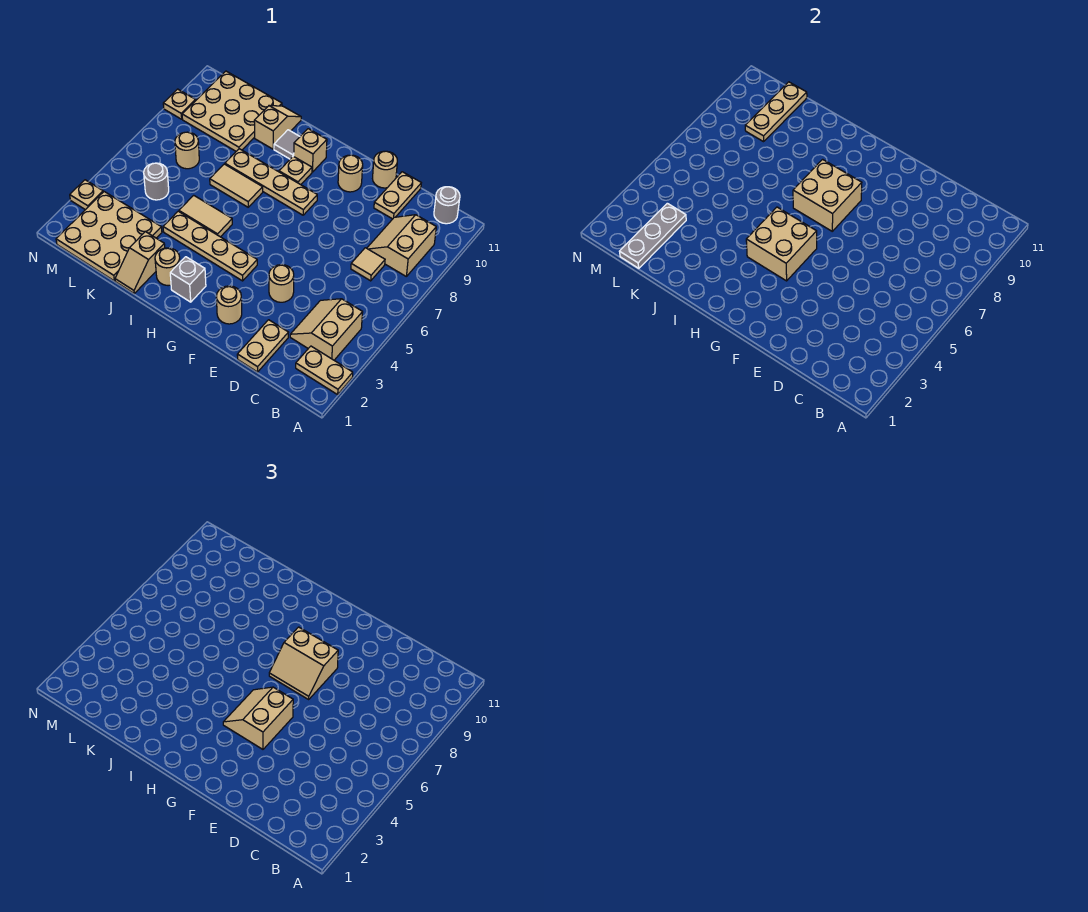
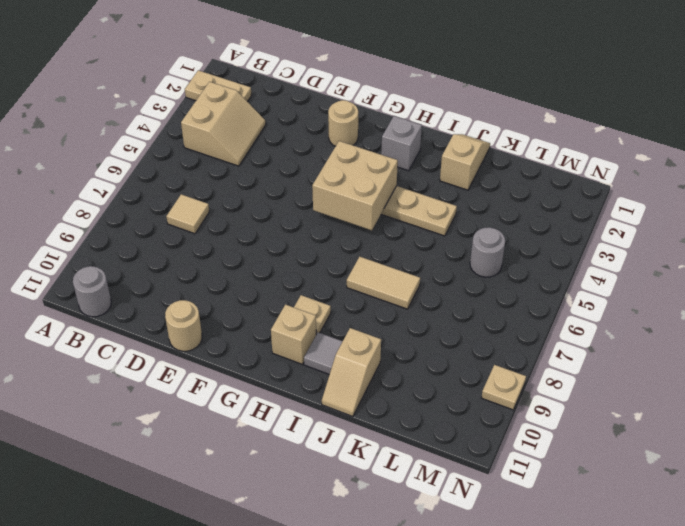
none -> tan slope B8:C9 level 1 top B
none -> tan plate D1:D2 level 1
none -> tan plate D10:D11 level 1
none -> tan round brick E4 level 1

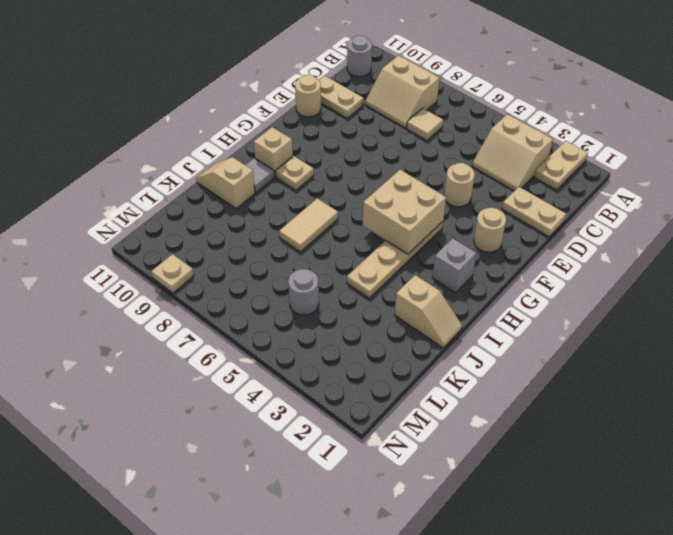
none -> tan round brick F10 level 1
none -> tan plate G8:J8 level 1
none -> tan round brick I2 level 1
none -> tan tile I5:J5 level 1

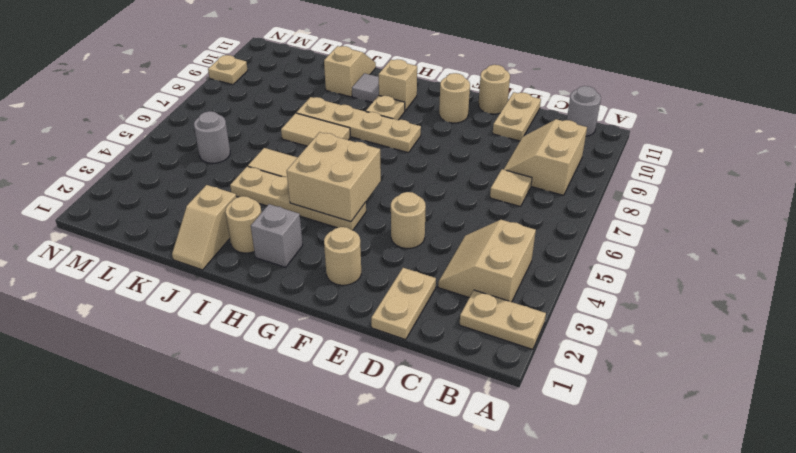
none -> tan plate K1:M3 level 1
none -> tan plate K9:M11 level 1
none -> tan round brick L7 level 1
none -> tan plate N3 level 1

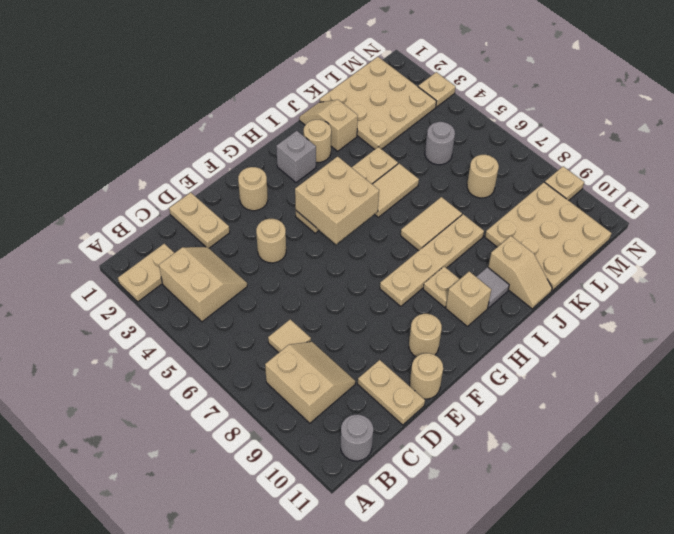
none -> tan brick G7:H8 level 2
none -> grey plate L1:L3 level 2
none -> tan plate L9:L11 level 2
none -> tan slope F4:G5 level 3 top F

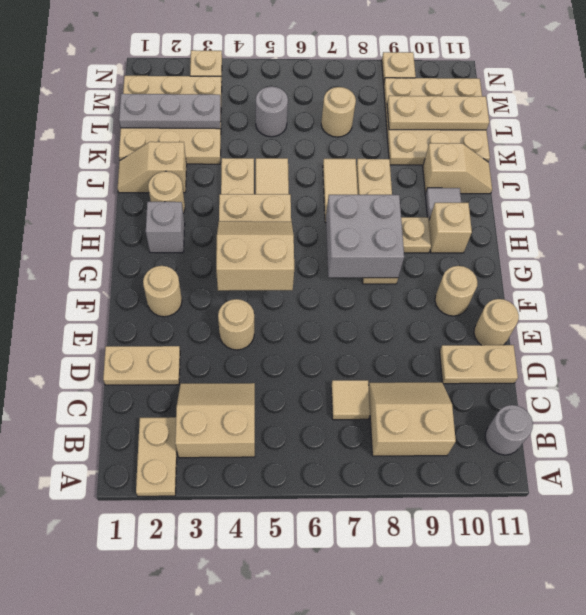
grey brick G7:H8 level 2 -> tan brick G7:H8 level 2
none -> tan slope F7:G8 level 3 top 8

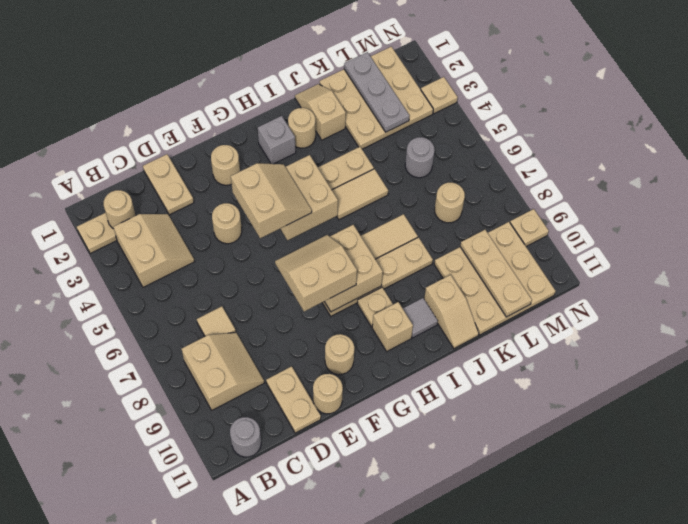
tan round brick B2 level 2 -> none

